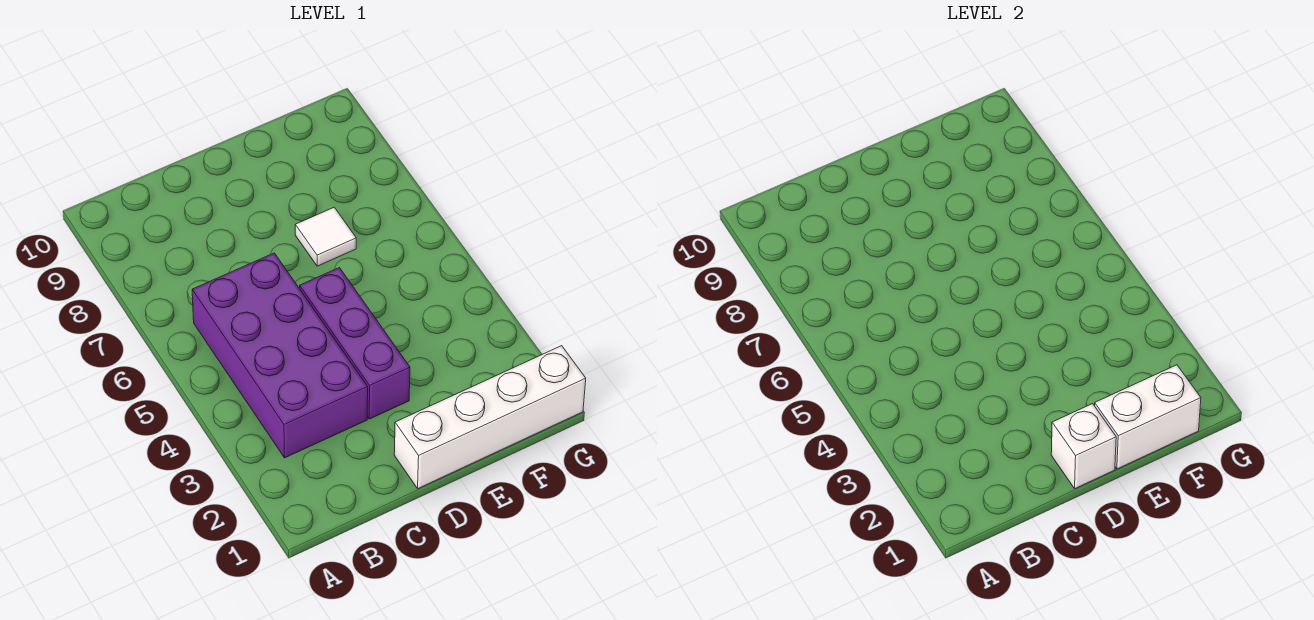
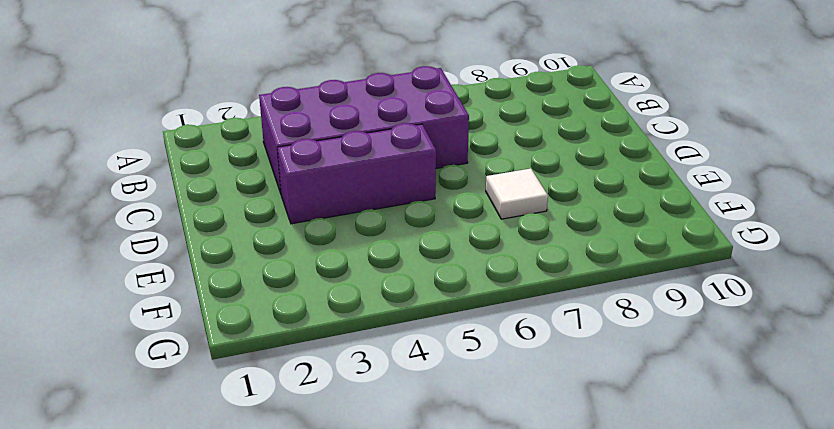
none -> white brick D1:G1 level 1
none -> white brick D1 level 2

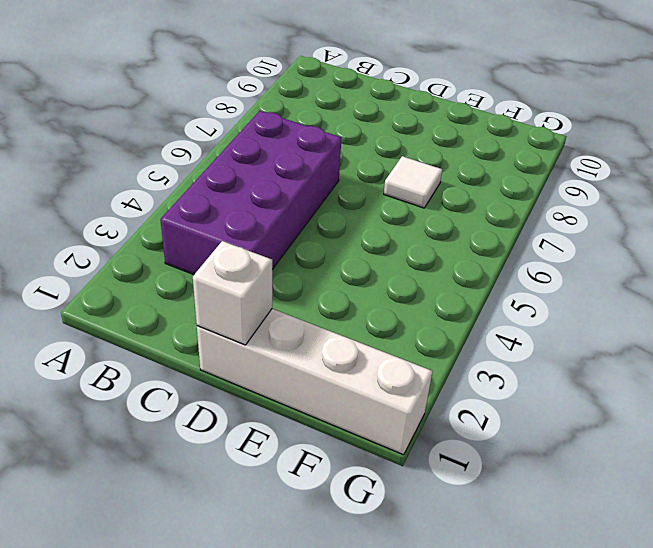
none -> purple brick D3:D5 level 1
none -> white brick E1:F1 level 2

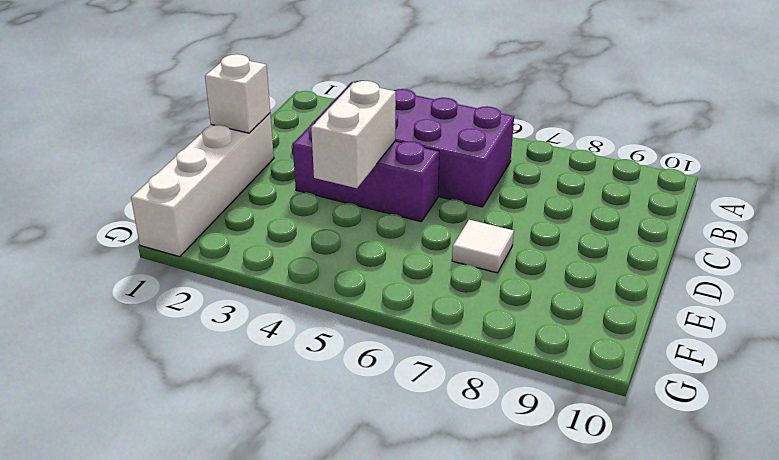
white brick D4:E4 level 2 -> white brick E1:F1 level 2

